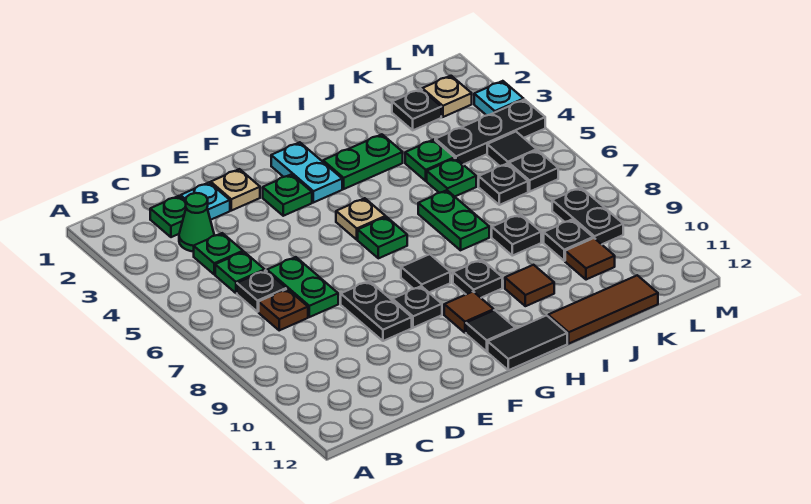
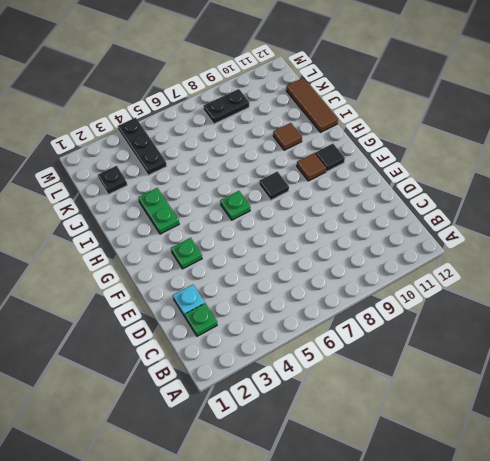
none -> green cone C3 level 1
none -> green plate C4 level 1
none -> green plate C5 level 1
none -> black plate C6 level 1

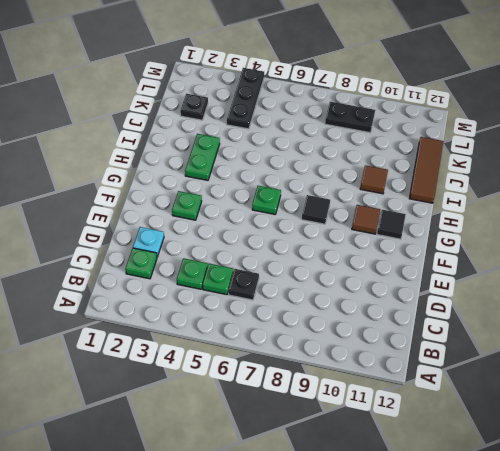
none -> green cone C3 level 1
none -> brown plate C7 level 1
none -> green plate D6:D7 level 1
none -> tan plate E2 level 1

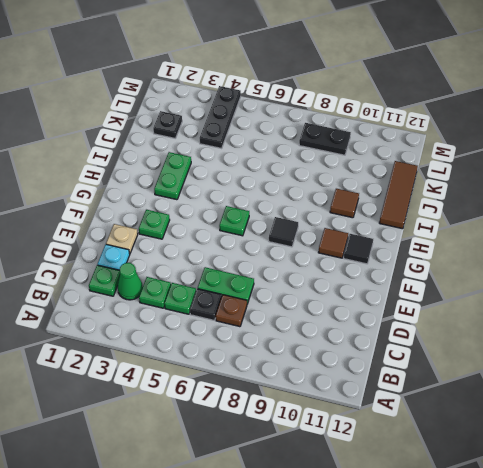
none -> black plate E8:E9 level 1
none -> black plate F9 level 1
none -> cyan plate G2:G3 level 1
none -> tan plate G5 level 1

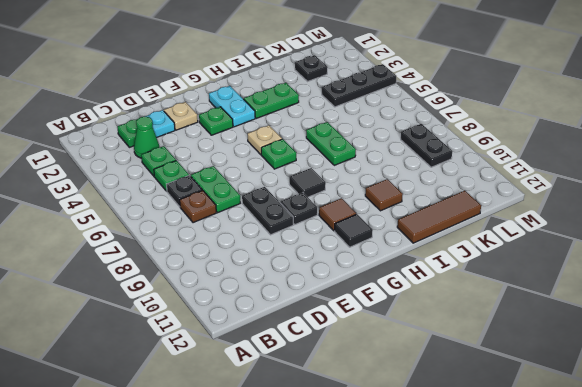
none -> black tile G12:H12 level 1
none -> black plate H9 level 1
none -> green plate J4 level 1
none -> green plate J5 level 1

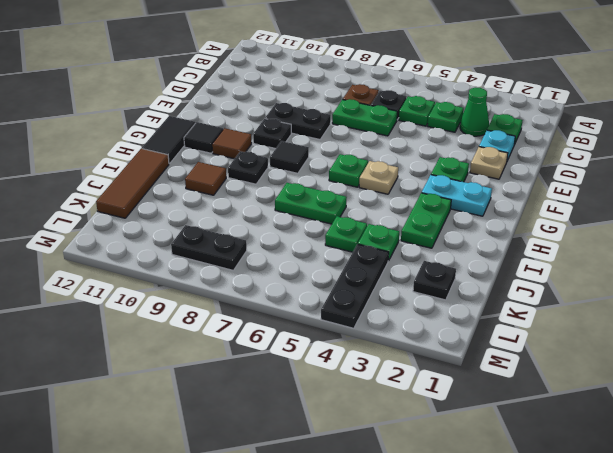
none -> black plate J8 level 1
none -> black plate K6 level 1
none -> black plate K9 level 1
none -> brown tile K10 level 1

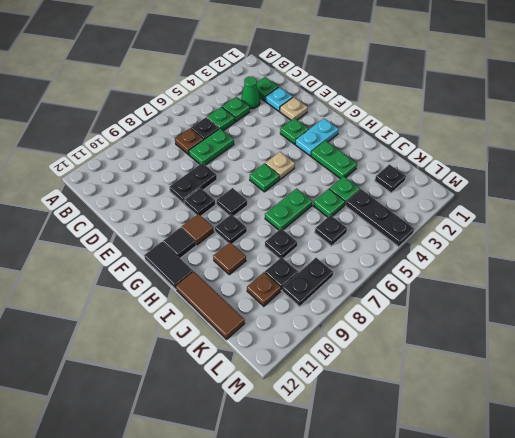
brown plate K10 level 1 -> brown tile K10 level 1
none -> tan plate L2 level 1
none -> black tile L5 level 1
none -> black plate L6 level 1
none -> cyan plate M3 level 1

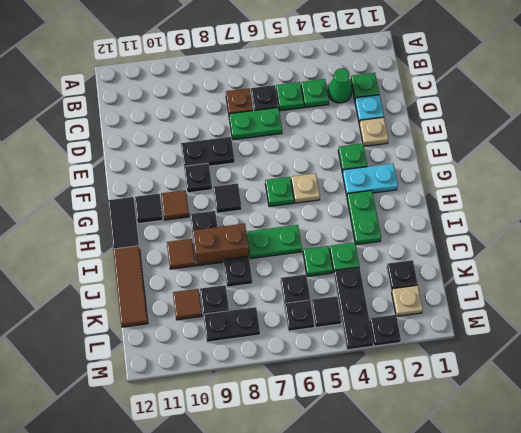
brown brick I8:I9 level 1 -> none
black plate M3 level 1 -> cyan plate M3 level 1

